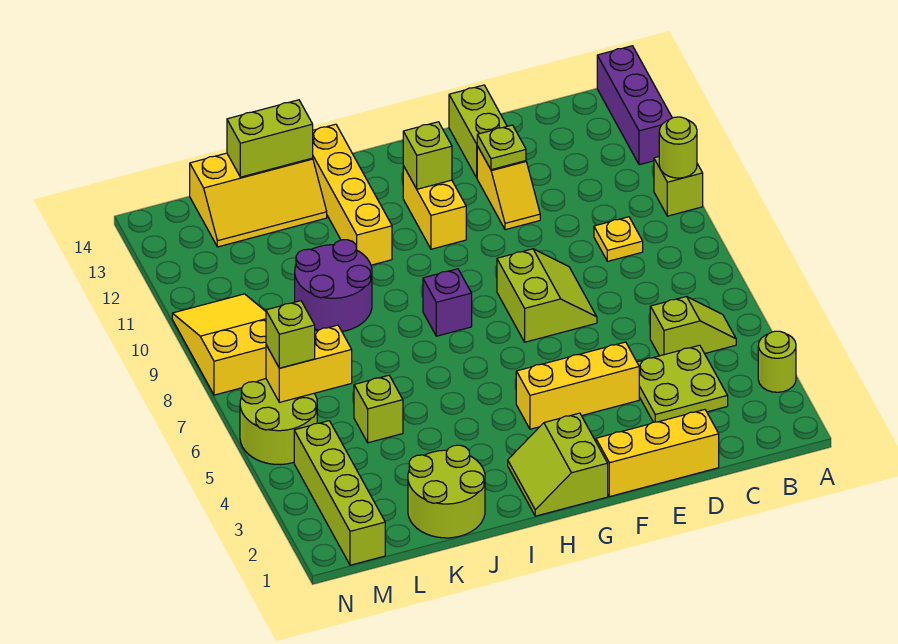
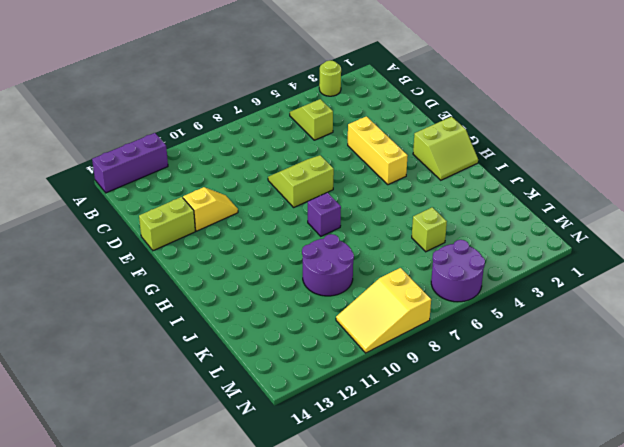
purple round brick M5:N6 level 1 -> lime round brick M5:N6 level 1
none -> lime brick A10 level 1
none -> lime plate C3:D4 level 1
none -> yellow plate C9 level 1

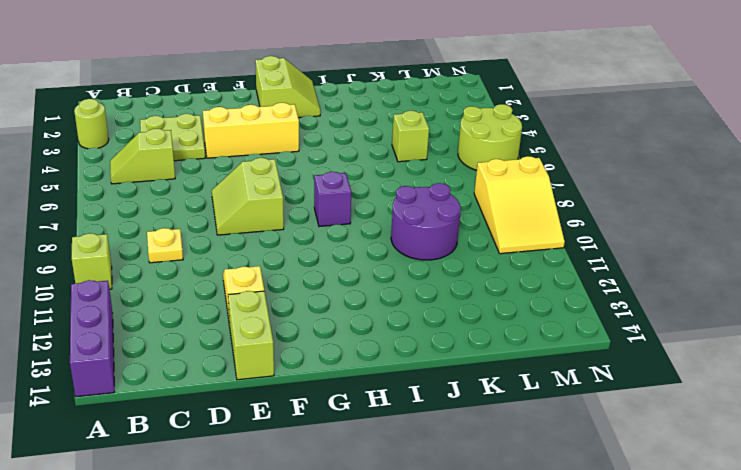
none -> yellow brick D1:F1 level 1
none -> yellow brick G11:G12 level 1
none -> yellow brick I11:I14 level 1

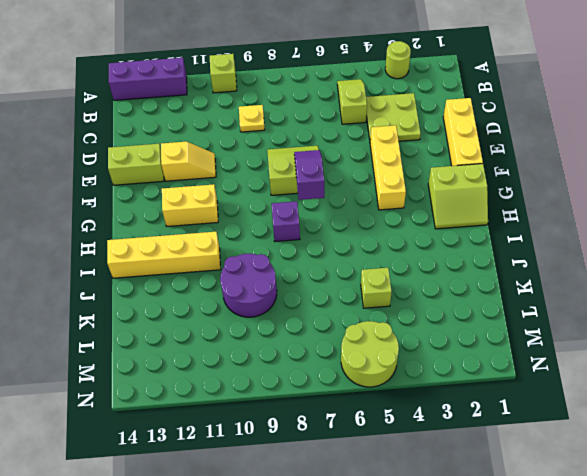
purple slope F7:G7 level 2 top G -> none
none -> lime round brick J1:K2 level 1
none -> yellow slope J13:L14 level 1 top 14
none -> lime brick M1:M4 level 1

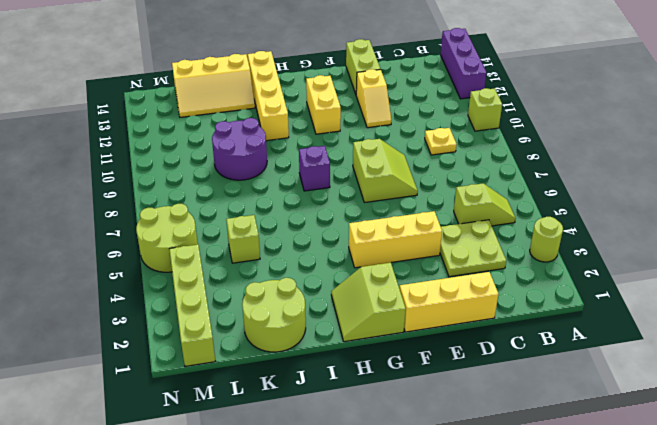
none -> yellow slope M8:N10 level 1 top 8
none -> lime round brick A10 level 2
none -> lime plate E12 level 2

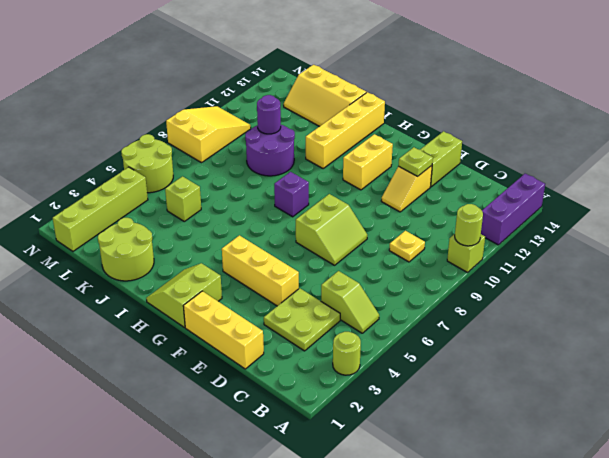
purple round brick K10 level 2 -> none
none -> lime brick G12 level 2
none -> lime brick J14:K14 level 2
none -> yellow brick L6:M6 level 2

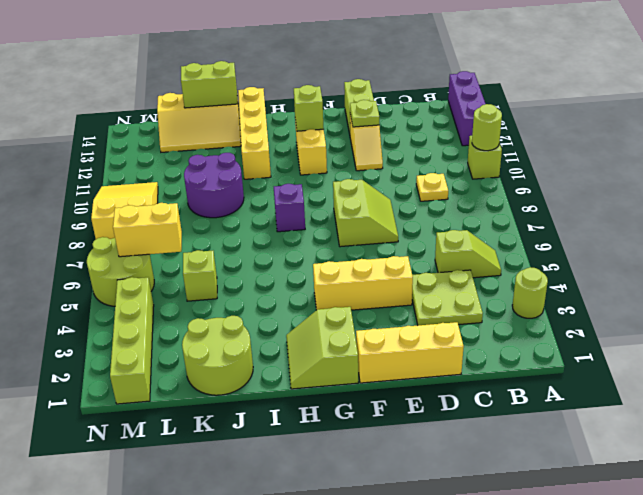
none -> lime brick M6 level 3

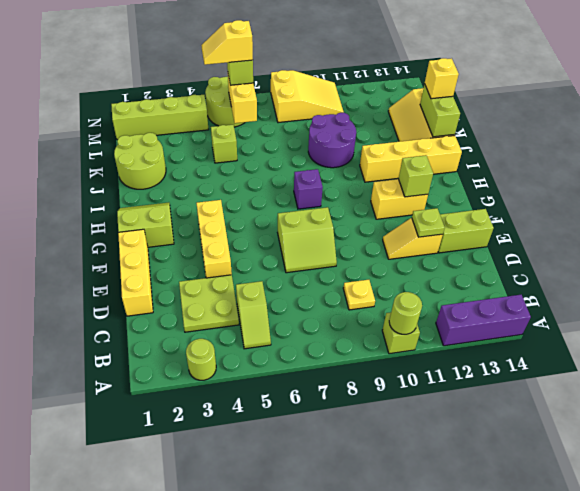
yellow brick K14 level 3 -> none
yellow slope M5:M6 level 4 top 6 -> none

